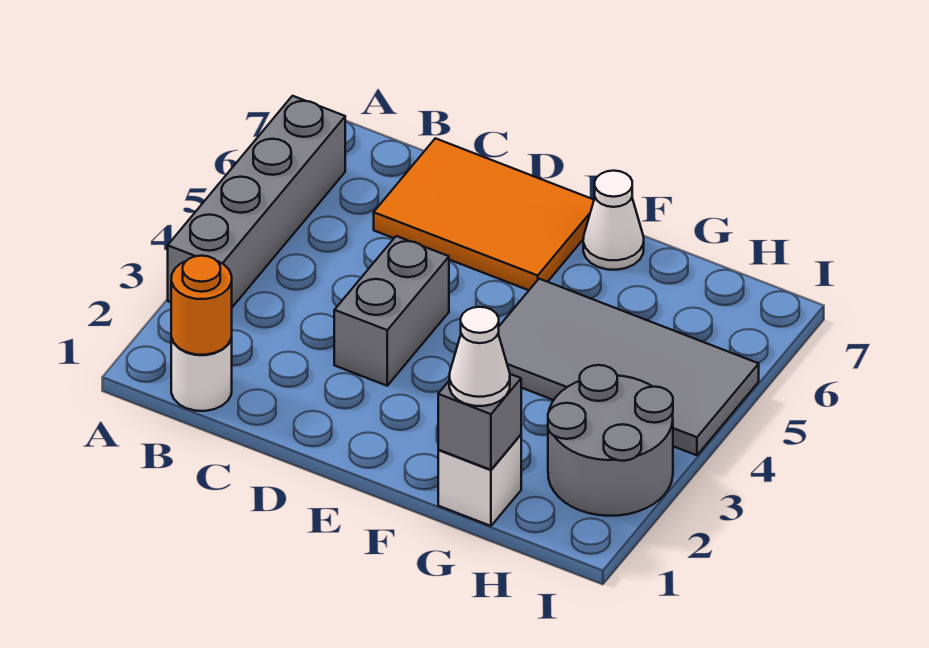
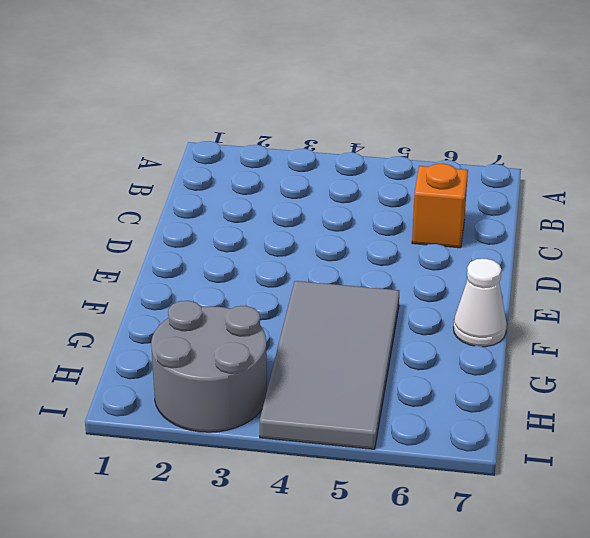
orange brick C6 level 1 -> orange tile C6:E7 level 1
none -> grey brick A3:A6 level 1
none -> white round brick B1 level 1

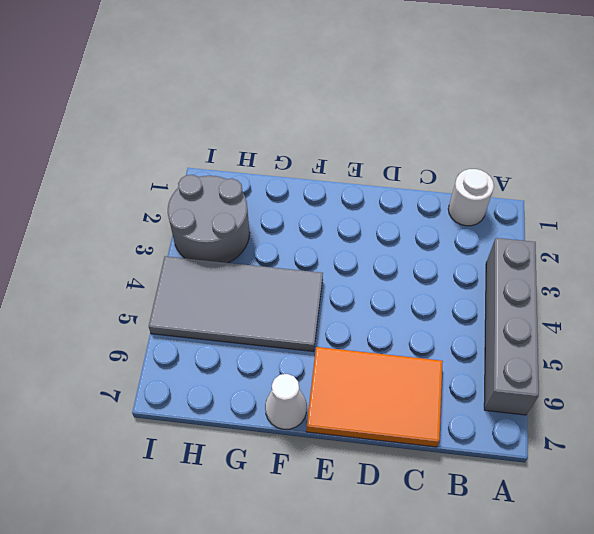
none -> grey brick D3:D4 level 1
none -> white brick G1 level 1

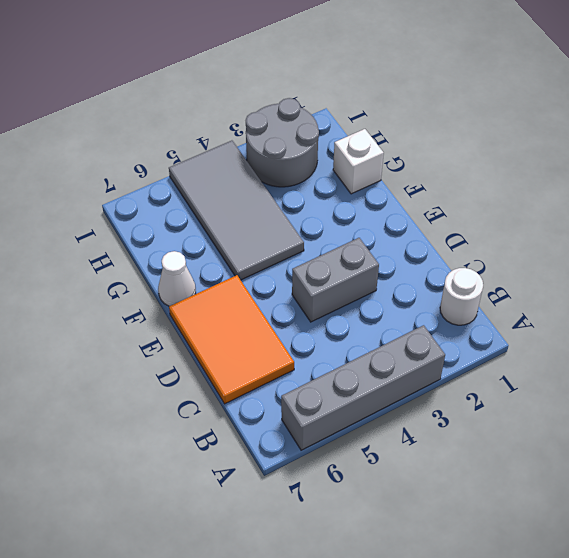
none -> orange round brick B1 level 2
none -> grey brick G1 level 2

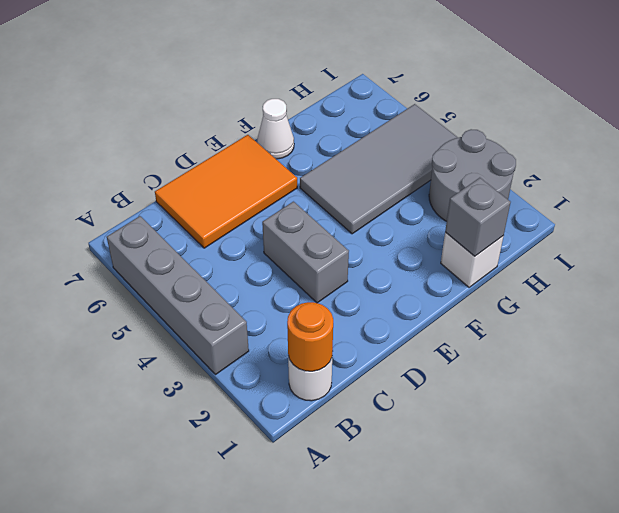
none -> white cone G1 level 3

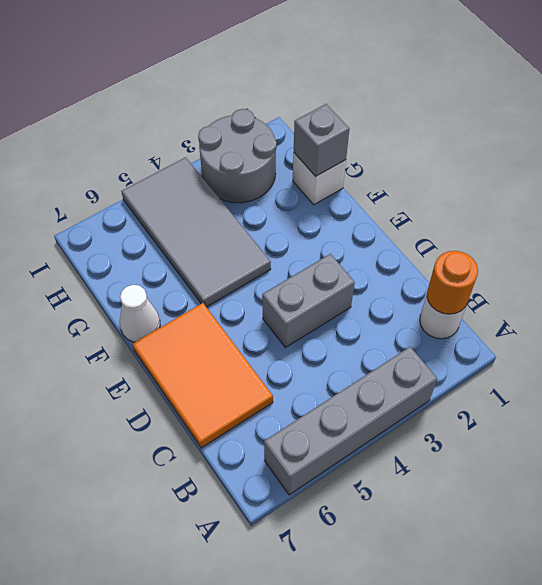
none -> white cone G1 level 3

